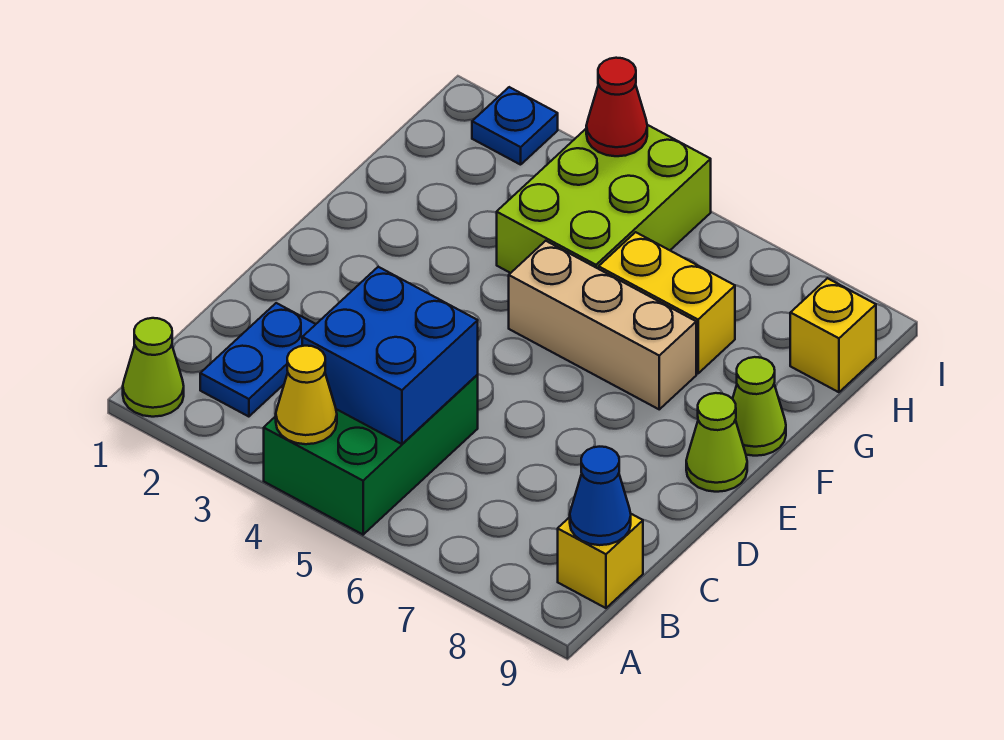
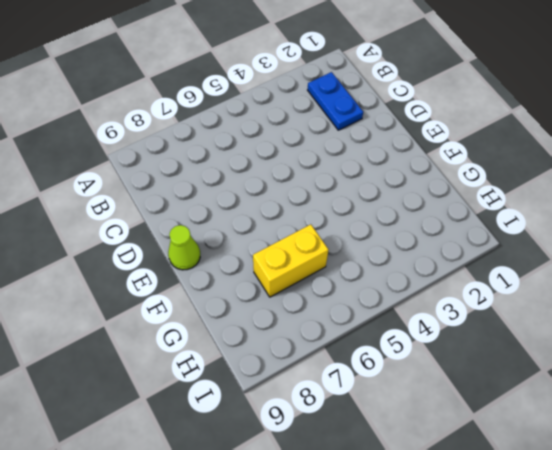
none -> lime cone A1 level 1
none -> green brick A4:C5 level 1
none -> yellow brick B9 level 1

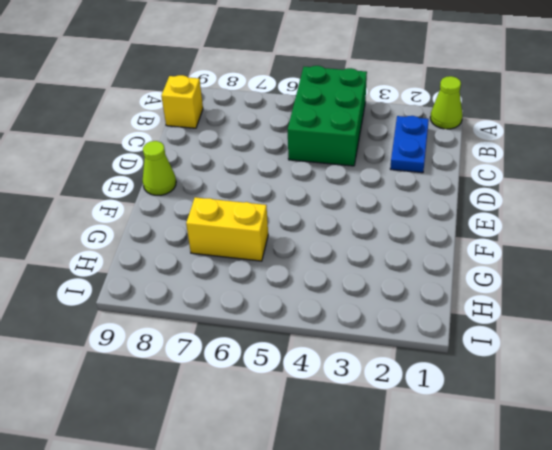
none -> tan brick F5:F7 level 1
none -> lime cone F9 level 1
none -> lime brick G4:I5 level 1

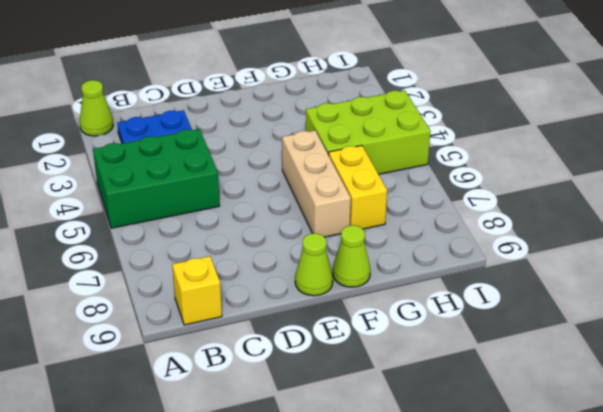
none -> yellow brick H9 level 1
none -> blue plate I2 level 1
none -> yellow cone A4 level 2

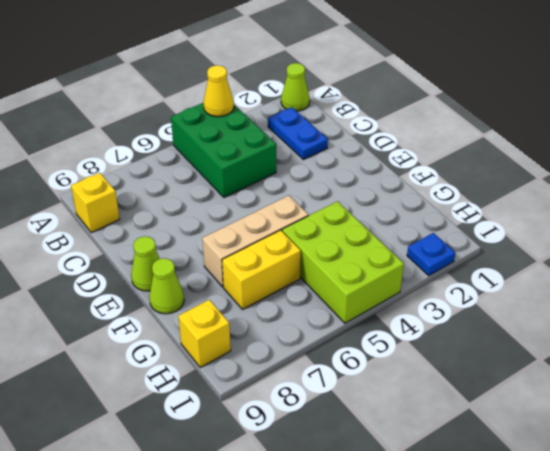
none -> blue brick B4:C5 level 2
none -> blue cone B9 level 2
none -> red cone I4 level 2

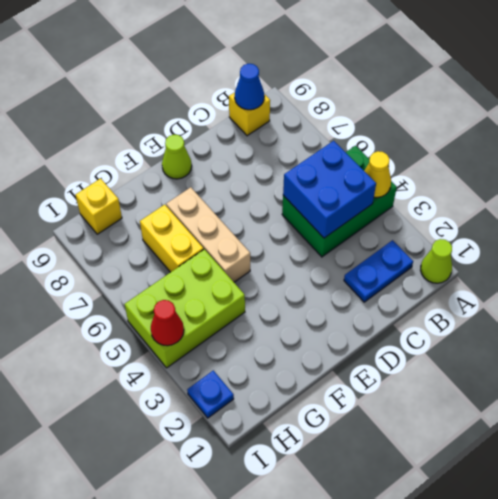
none -> lime cone F9 level 1

